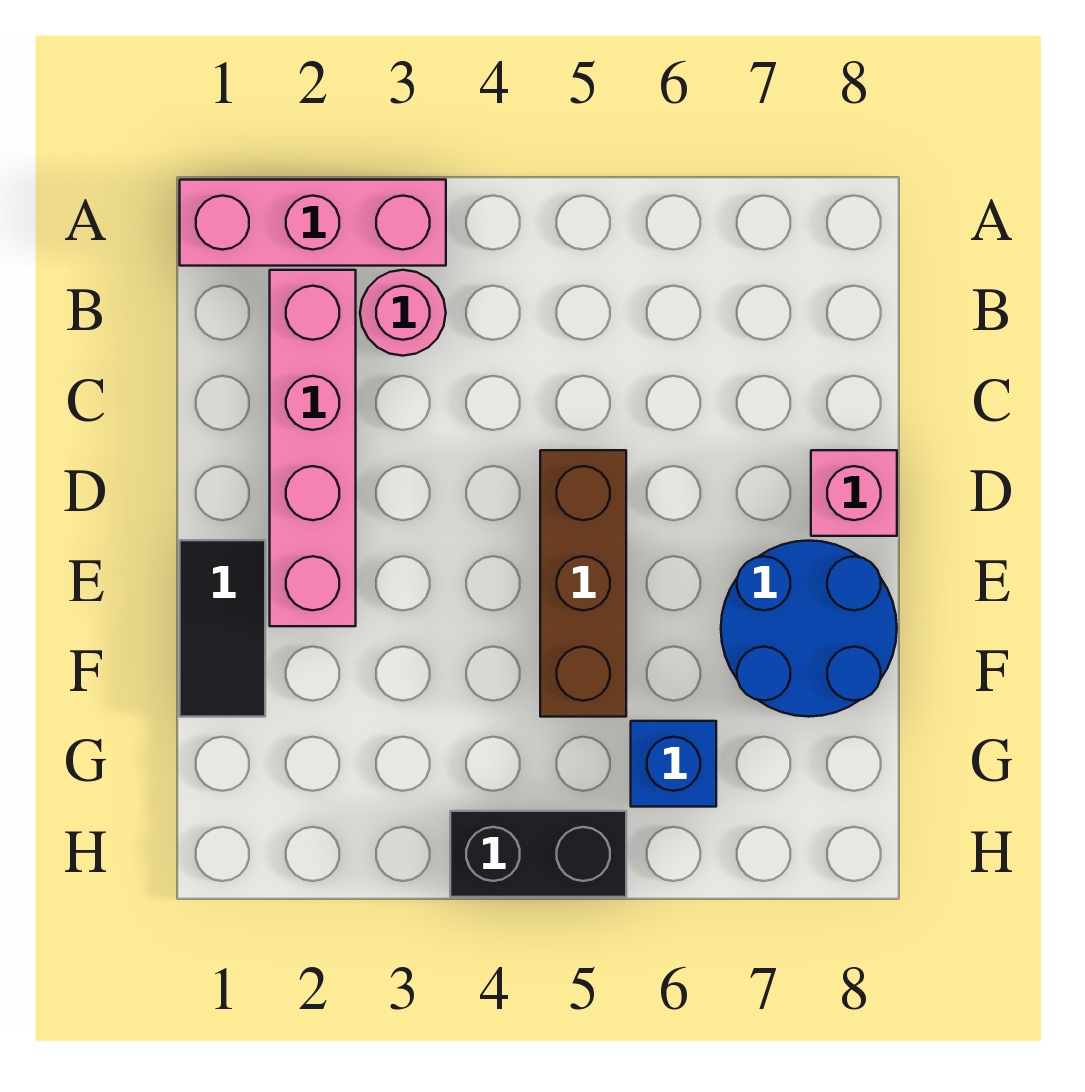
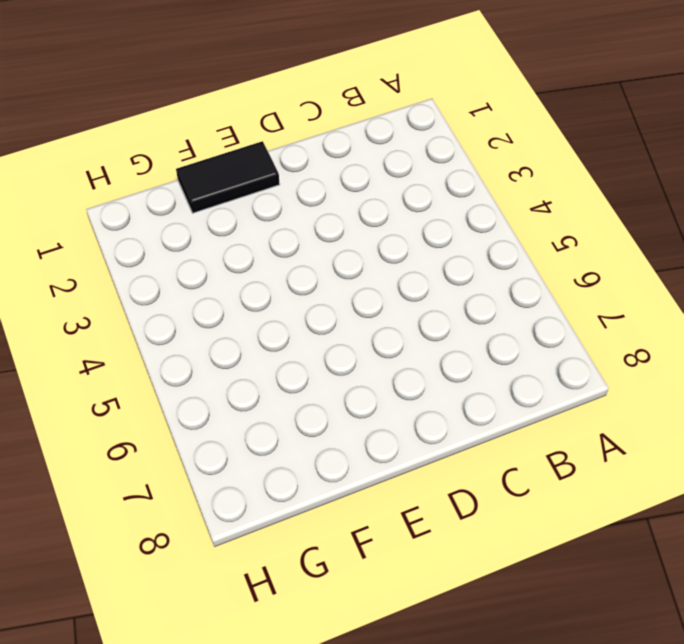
none -> pink brick A1:A3 level 1
none -> pink brick B2:E2 level 1

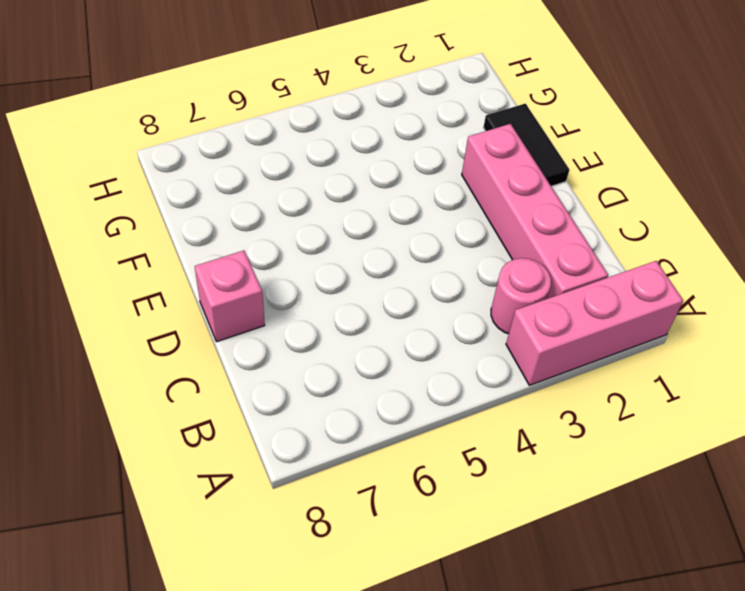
none -> brown brick D5:F5 level 1
none -> blue round brick E7:F8 level 1

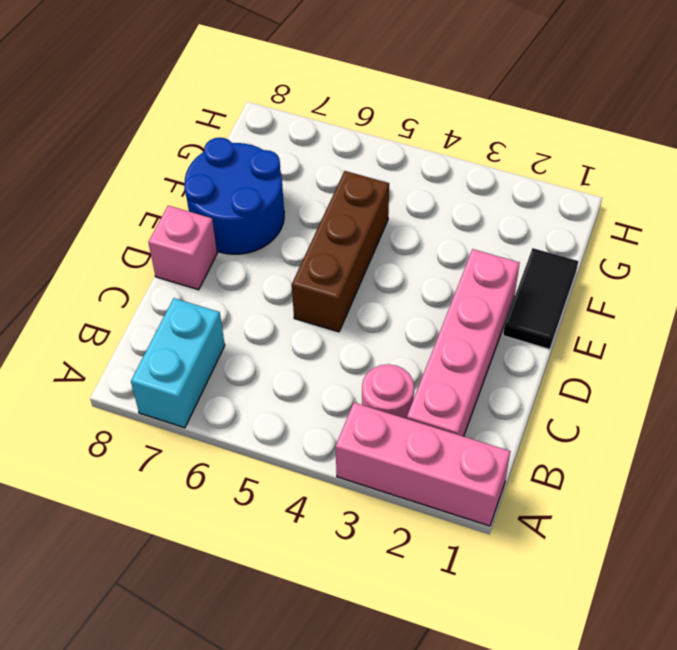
cyan brick A7:B7 level 1 -> none
none -> blue brick G6 level 1
none -> black brick H4:H5 level 1

